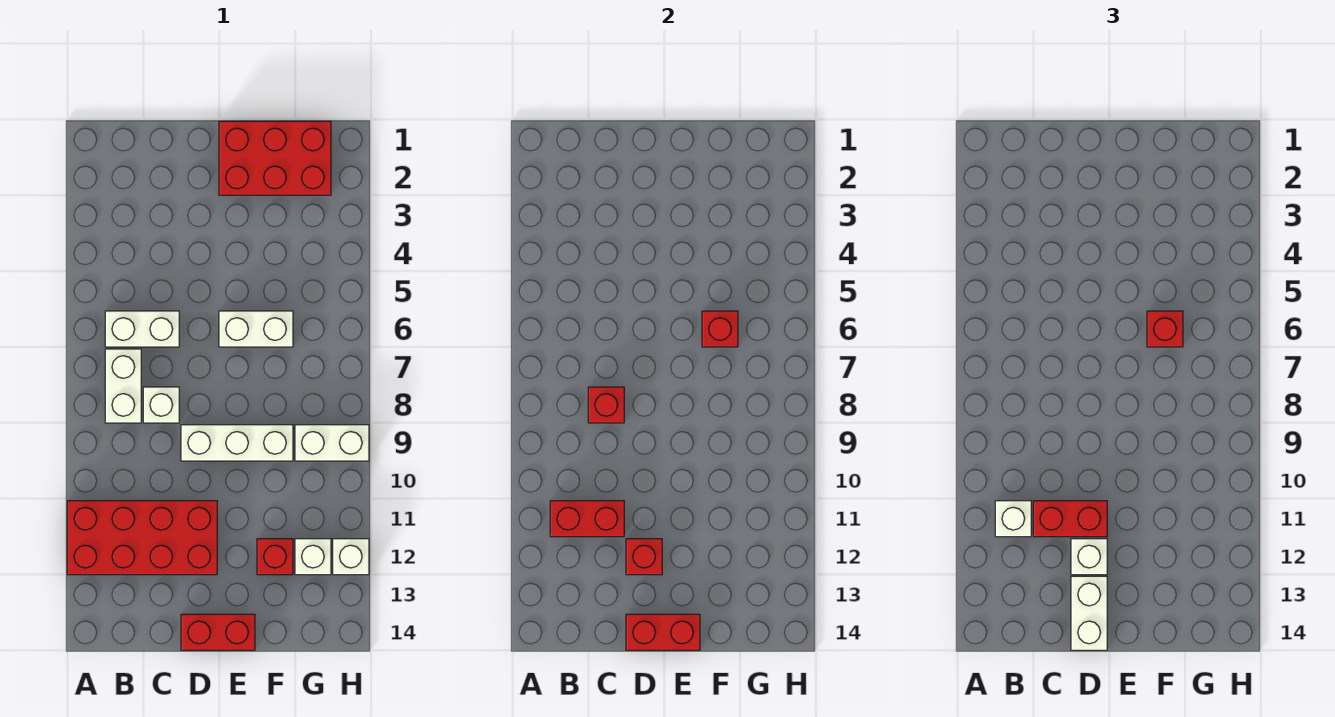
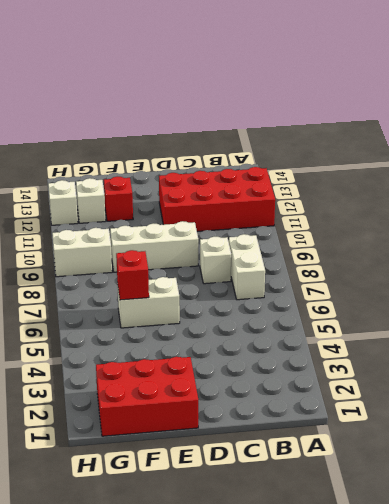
none -> white brick B6:C6 level 1
none -> red brick D14:E14 level 1
none -> red brick B11:C11 level 2

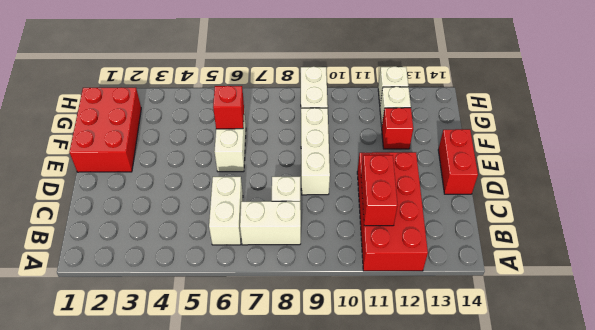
none -> red brick C8 level 2
none -> red brick D12 level 2
none -> red brick D14:E14 level 2

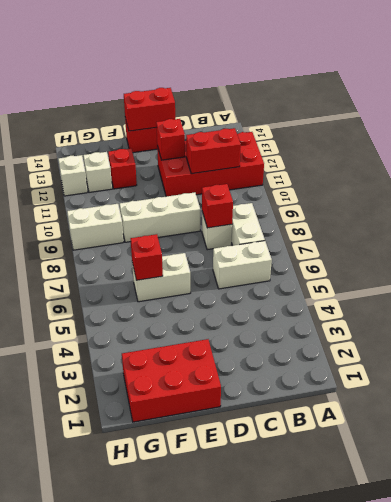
none -> white brick B11 level 3
none -> red brick C11:D11 level 3
none -> white brick D12 level 3

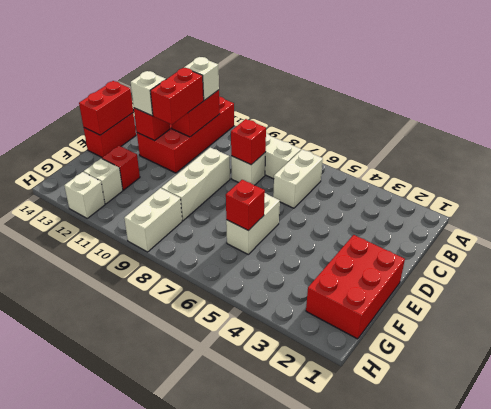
none -> white brick D13:D14 level 3
none -> red brick F6 level 3

